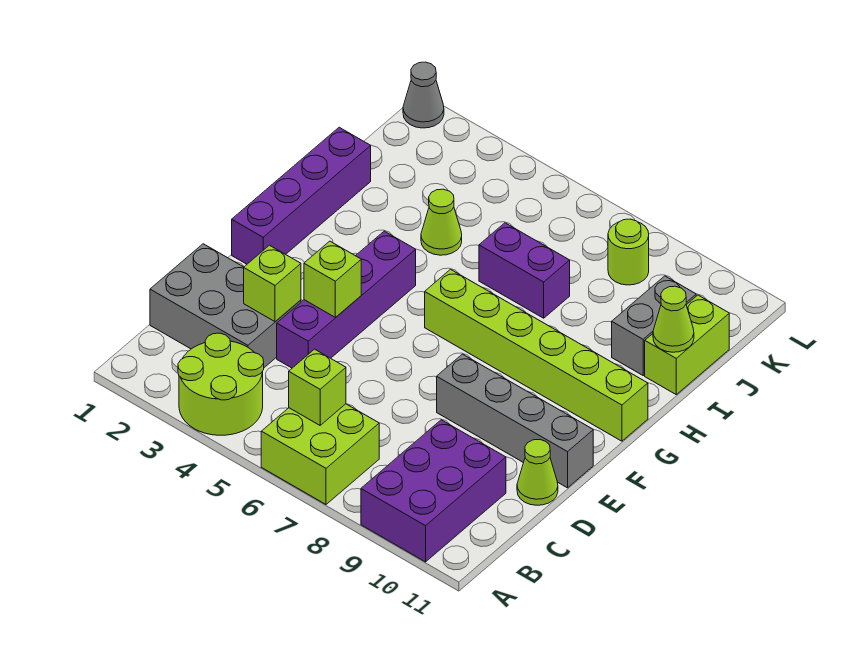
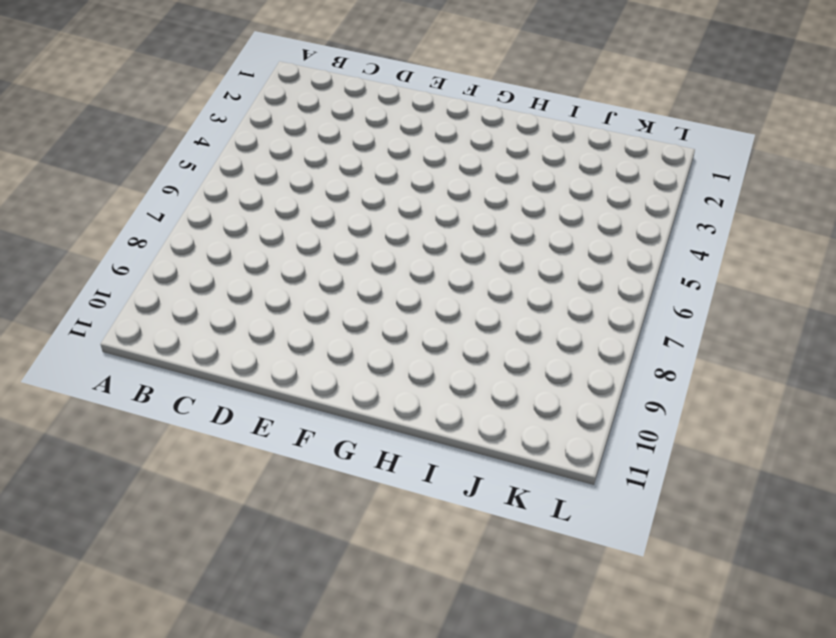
none -> lime round brick A3:B4 level 1
none -> lime brick A6:B7 level 1
none -> purple brick A9:C10 level 1

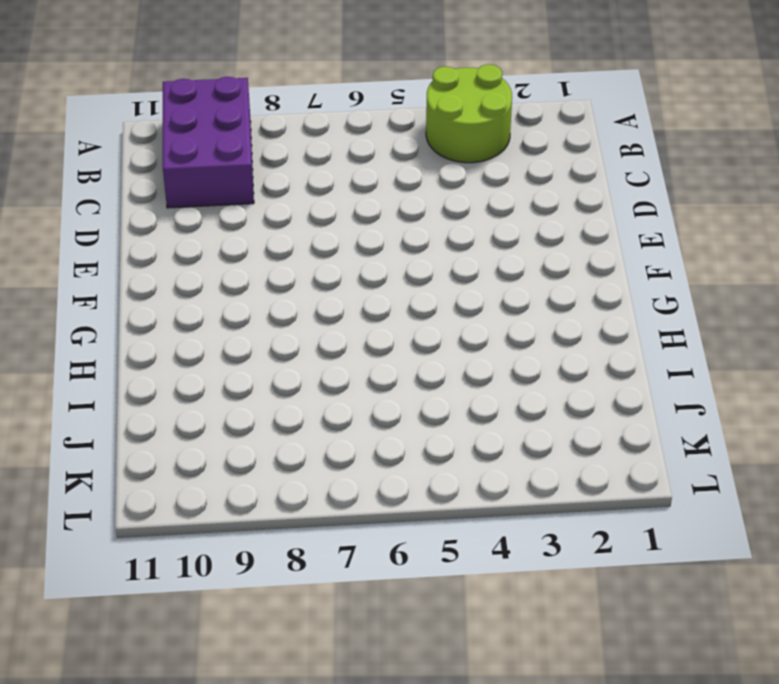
none -> lime brick A6:B7 level 1
none -> grey brick C1:D3 level 1
none -> purple brick D4:G4 level 1

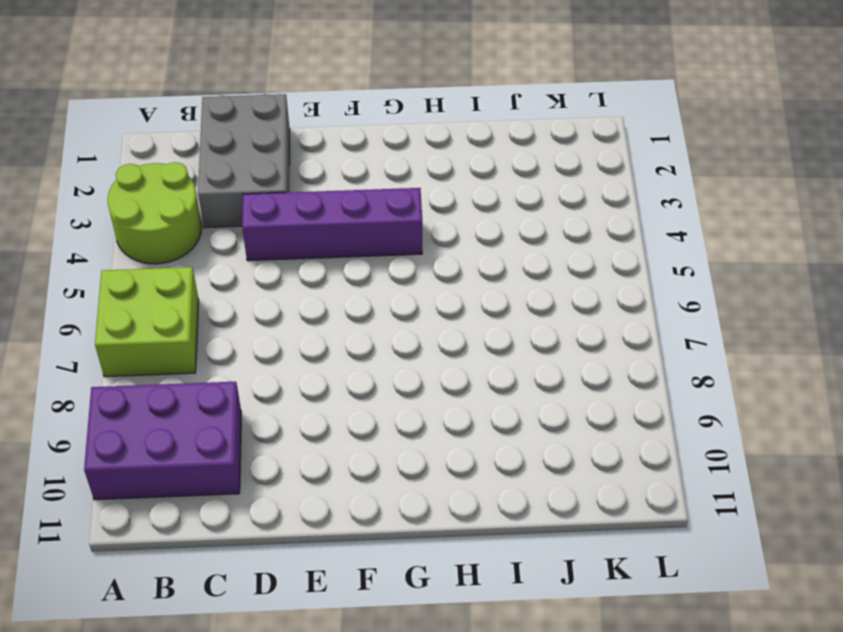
none -> lime cone D11 level 1
none -> grey brick E8:E11 level 1
none -> purple brick F1:I1 level 1

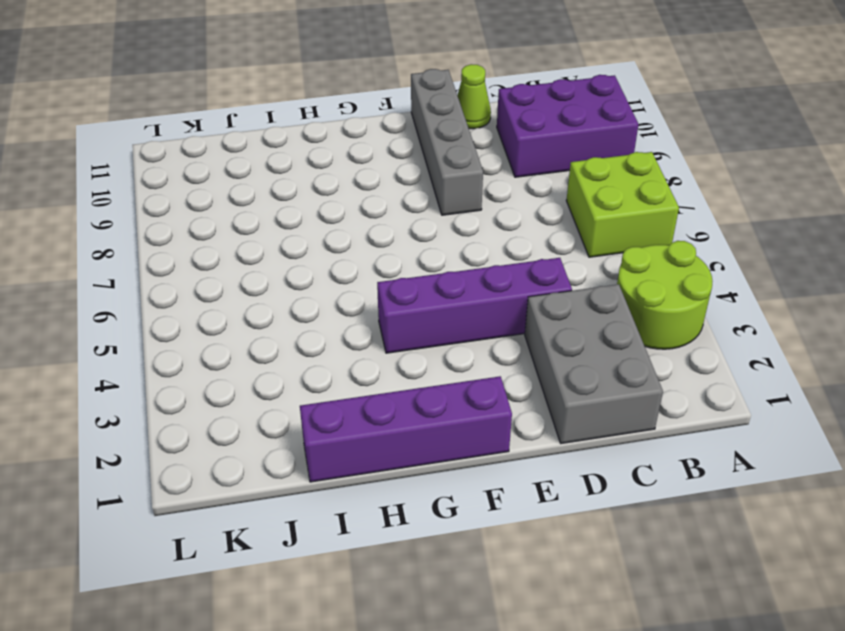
none -> lime brick G6:G11 level 1
none -> lime cone I4 level 1
none -> purple brick I6:I7 level 1

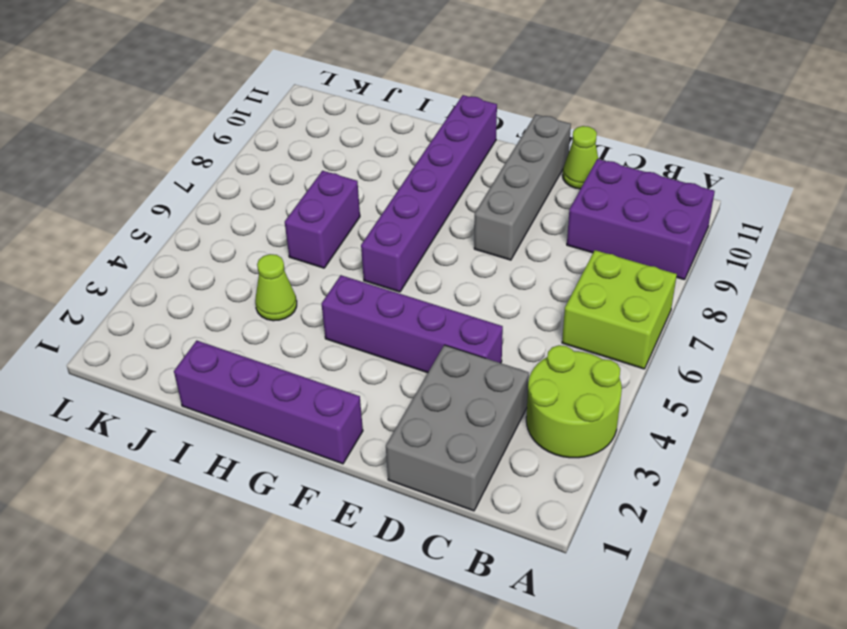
purple brick G6:G11 level 1 -> lime brick G6:G11 level 1
none -> grey brick I10:J10 level 1
none -> lime brick I11:J11 level 1
none -> lime round brick K8 level 1

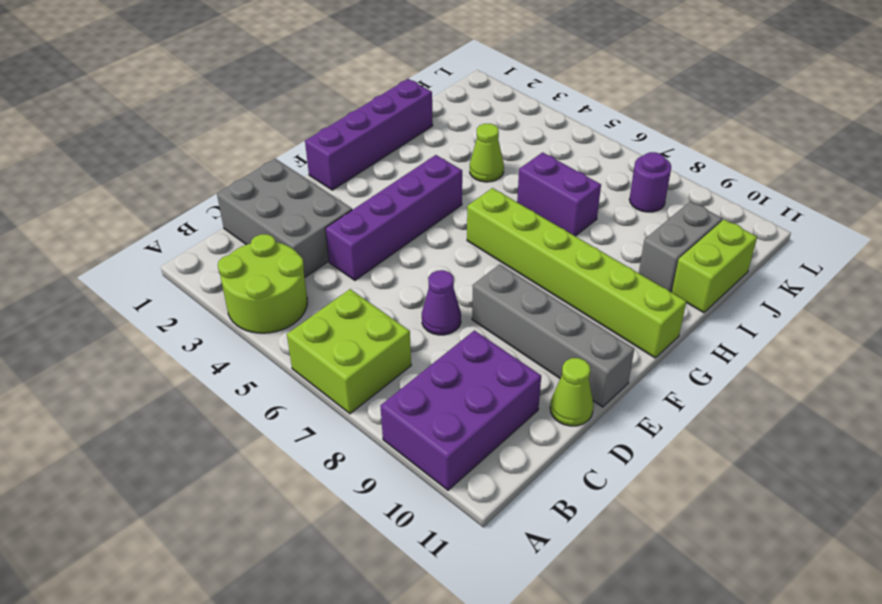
purple cone D7 level 1 -> none
purple round brick K8 level 1 -> lime round brick K8 level 1
none -> grey cone L1 level 1
none -> lime brick B6 level 2
none -> lime brick D3 level 2

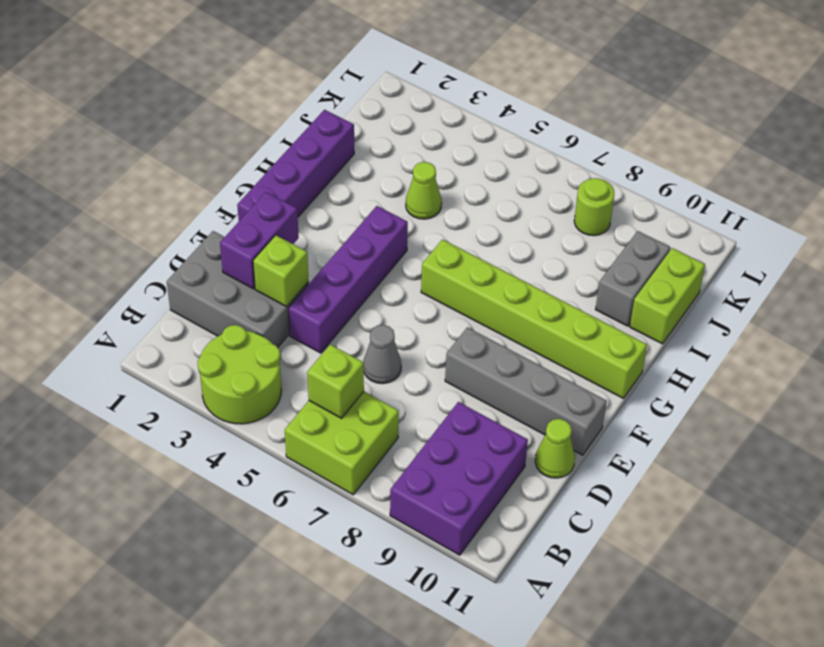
purple brick D2:E2 level 2 -> purple brick I6:I7 level 1
grey cone D6 level 1 -> grey cone L1 level 1
none -> lime brick E4 level 2
none -> lime cone I11 level 2

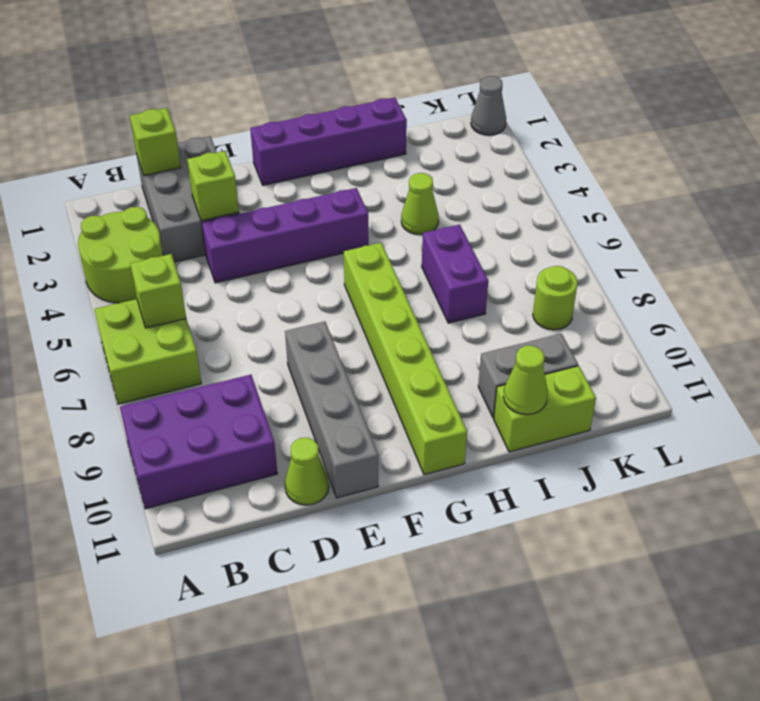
lime brick C1 level 2 -> lime brick E4 level 2

